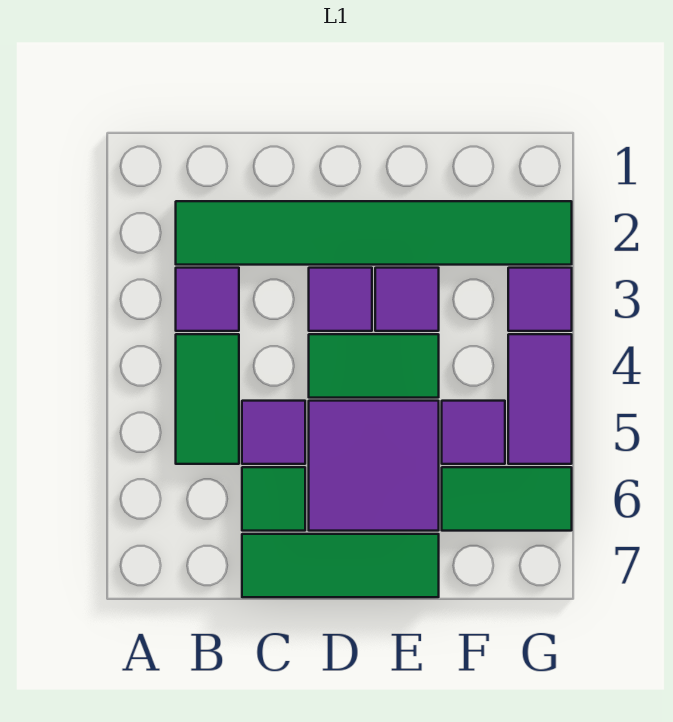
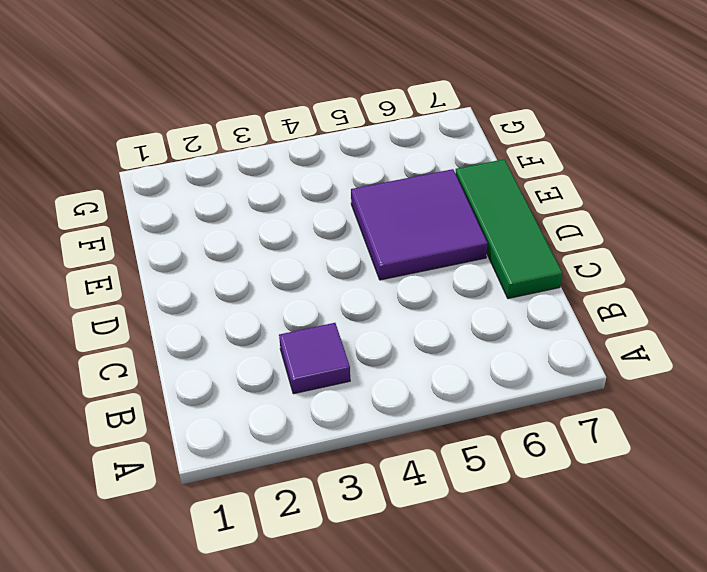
none -> green tile B2:G2 level 1
none -> green tile B4:B5 level 1
none -> purple tile C5 level 1

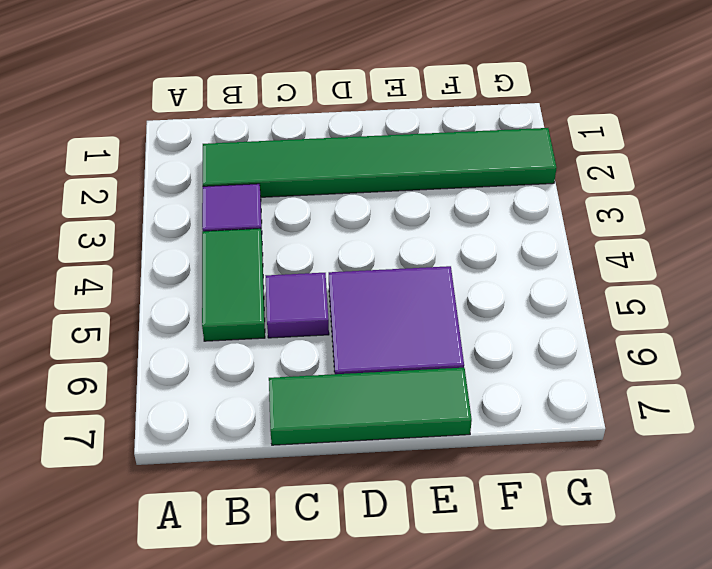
none -> green tile C6 level 1
none -> purple tile D3 level 1
none -> green tile D4:E4 level 1

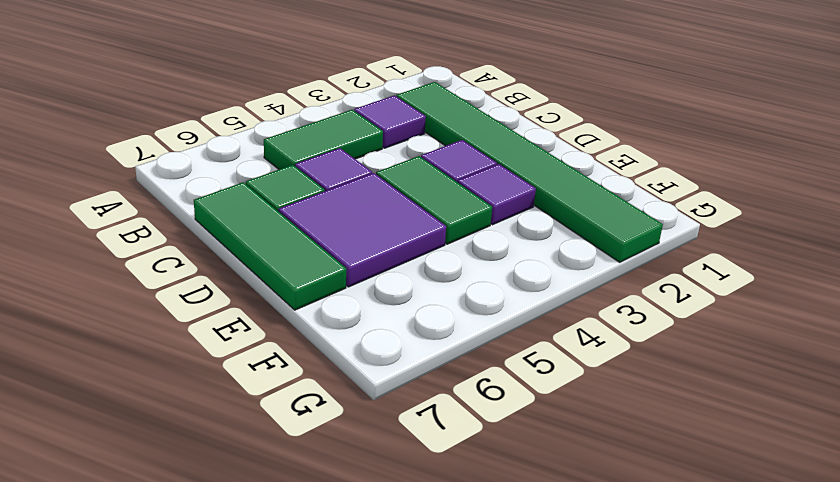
none -> purple tile F5 level 1
none -> green tile F6:G6 level 1
none -> purple tile G3 level 1

